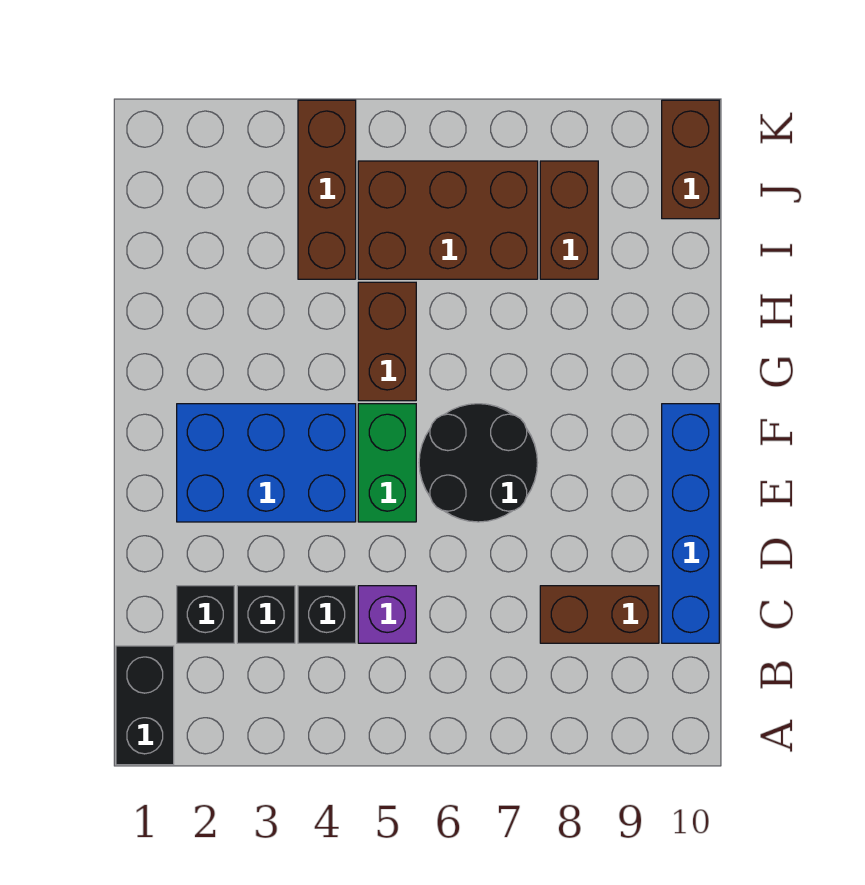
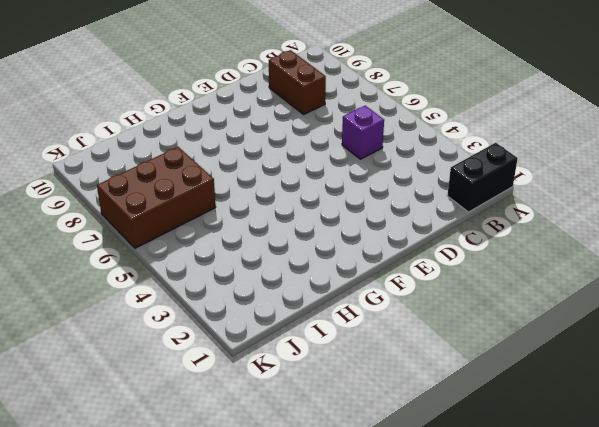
brown brick I6:K7 level 1 -> brown brick I5:J7 level 1
none -> black brick C2 level 1
none -> black brick C3 level 1
none -> black brick C4 level 1

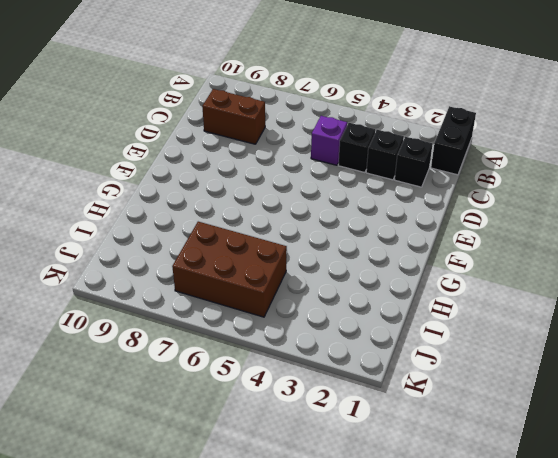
none -> blue brick C10:F10 level 1
none -> blue brick E2:F4 level 1
none -> green brick E5:F5 level 1

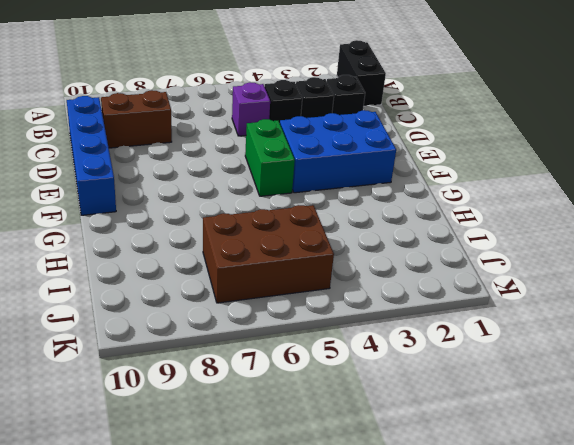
none -> black round brick E6:F7 level 1
none -> brown brick G5:H5 level 1
none -> brown brick I4:K4 level 1

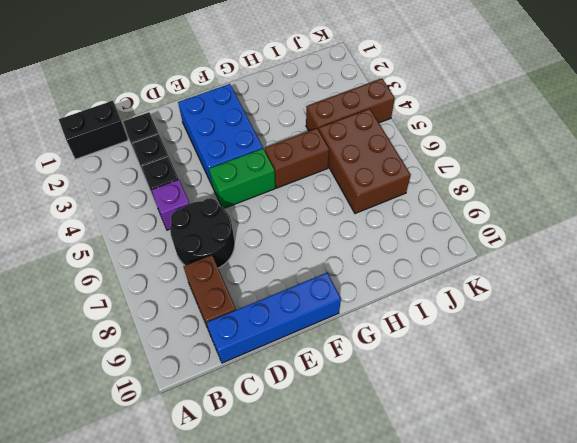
black round brick C6:D7 level 1 -> black round brick E6:F7 level 1
none -> brown brick I8:J8 level 1
none -> brown brick J10:K10 level 1

